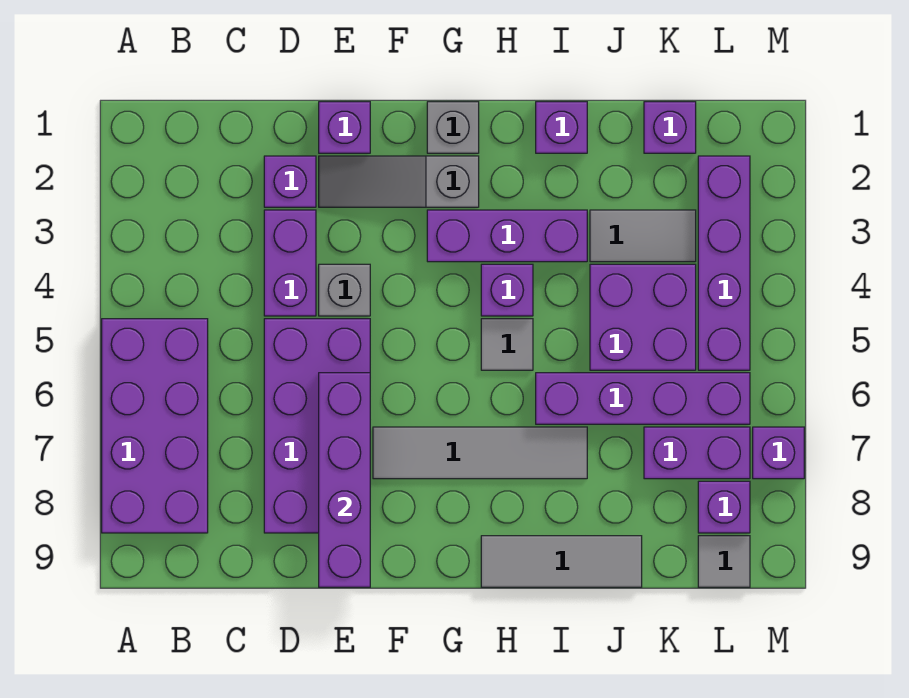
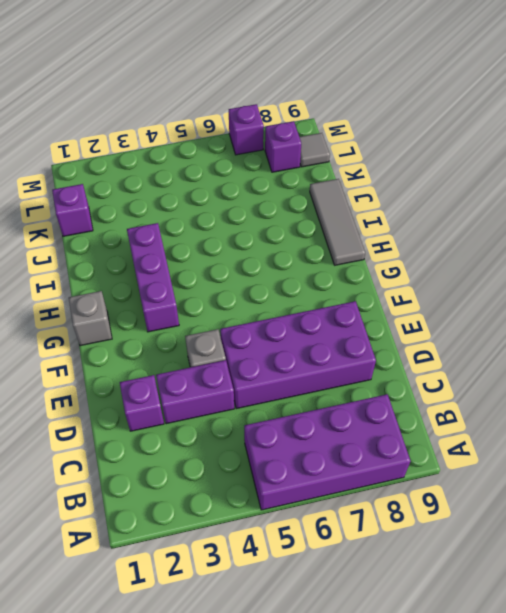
none -> purple brick E1 level 1
none -> grey slope E2:G2 level 1 top G
none -> grey tile F7:I7 level 1

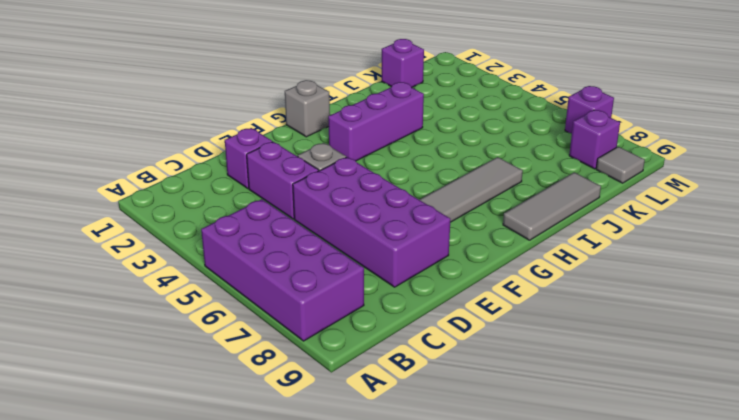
none -> purple brick E1 level 1
none -> grey slope E2:G2 level 1 top G
none -> purple brick H4 level 1

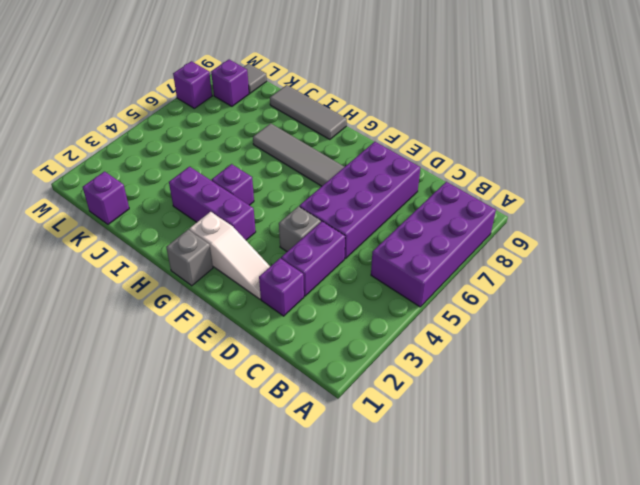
white slope E2:G2 level 1 top G -> grey slope E2:G2 level 1 top G
none -> purple brick E1 level 1
none -> grey tile H5 level 1
none -> purple brick I1 level 1

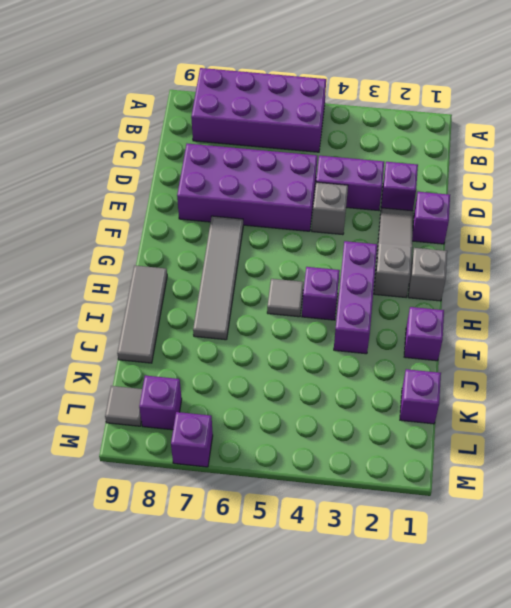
none -> purple brick I6:L6 level 1
none -> grey tile J3:K3 level 1
none -> purple brick J4:K5 level 1

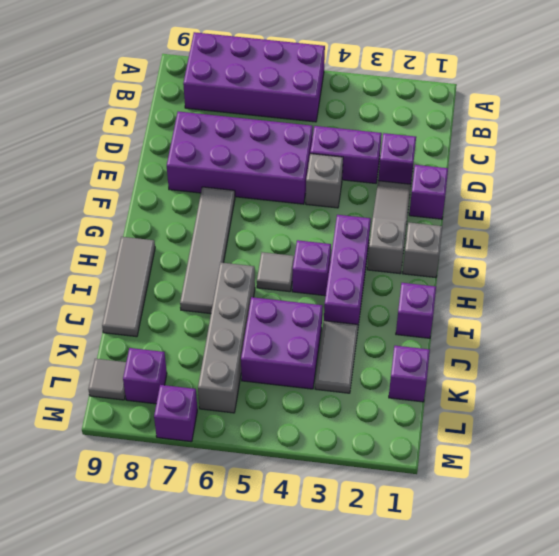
grey brick I6:L6 level 1 -> purple brick I6:L6 level 1
none -> purple brick K7:L7 level 1
none -> purple brick L2:L5 level 1
none -> purple brick E6:E9 level 2

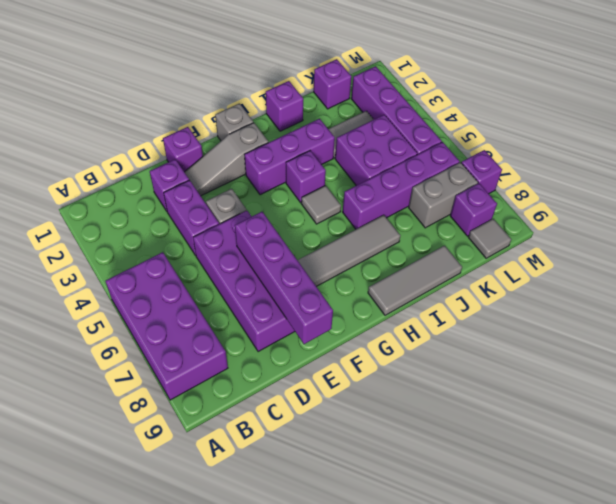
grey brick K7:L7 level 1 -> purple brick K7:L7 level 1

